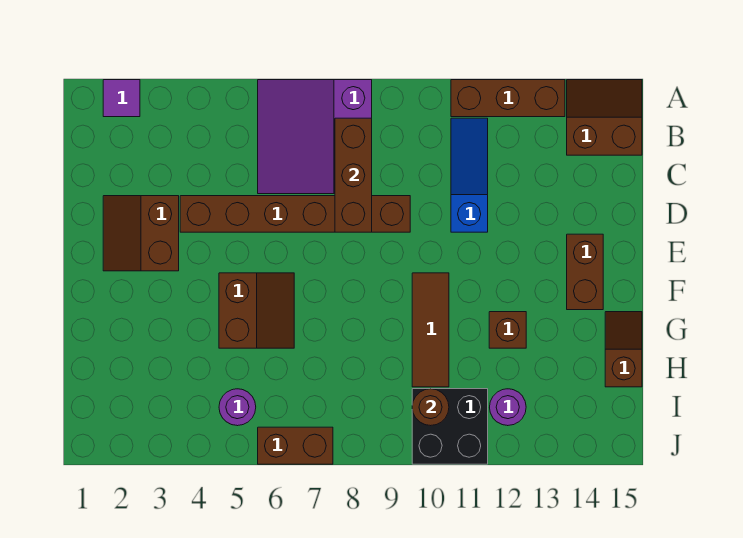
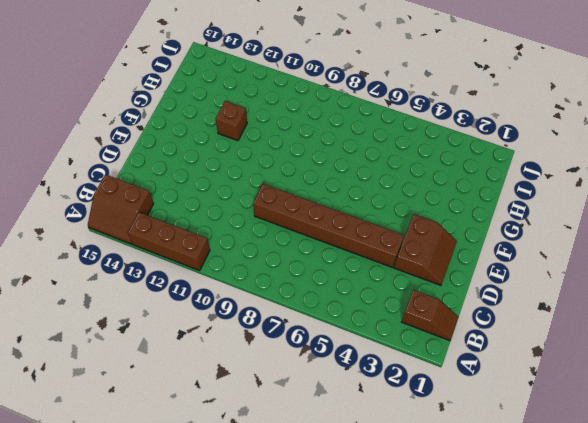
brown slope B1:B2 level 1 top 2 -> brown slope G15:H15 level 1 top H
none -> purple tile A2 level 1
none -> purple slope A6:C8 level 1 top 8
none -> blue slope B11:D11 level 1 top D

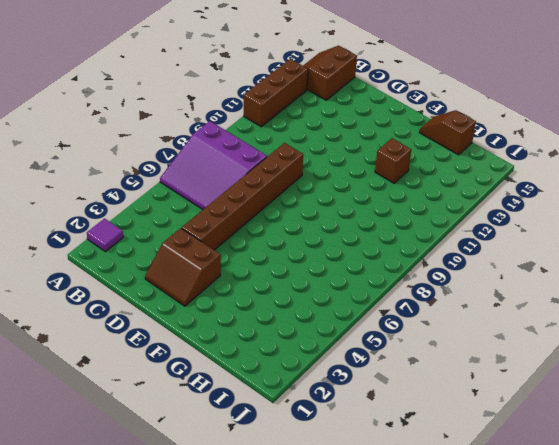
none -> blue slope B11:D11 level 1 top D
none -> brown brick E14:F14 level 1
none -> brown slope F5:G6 level 1 top 5

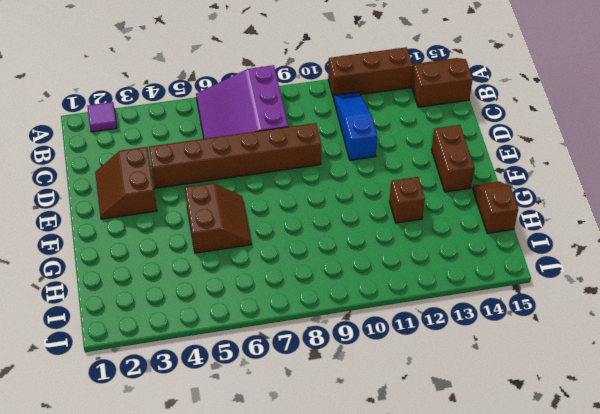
none -> brown tile F10:H10 level 1
none -> purple round brick I5 level 1
none -> black brick I10:J11 level 1

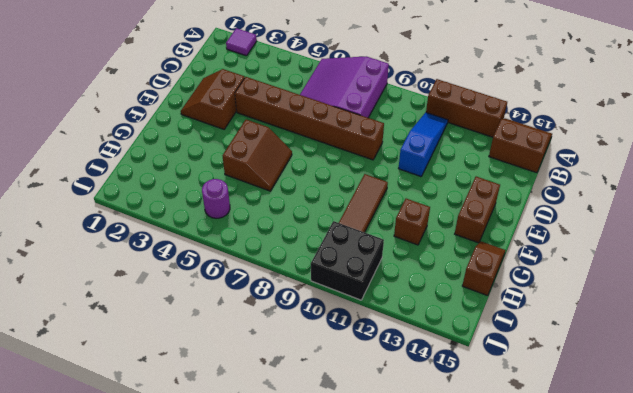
none -> purple round brick I12 level 1
none -> brown brick J6:J7 level 1
none -> brown brick B8:D8 level 2

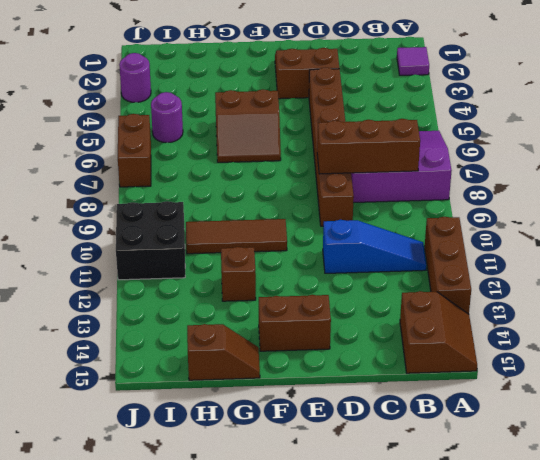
purple round brick J3 level 1 -> purple round brick I12 level 1
none -> brown round brick I10 level 2

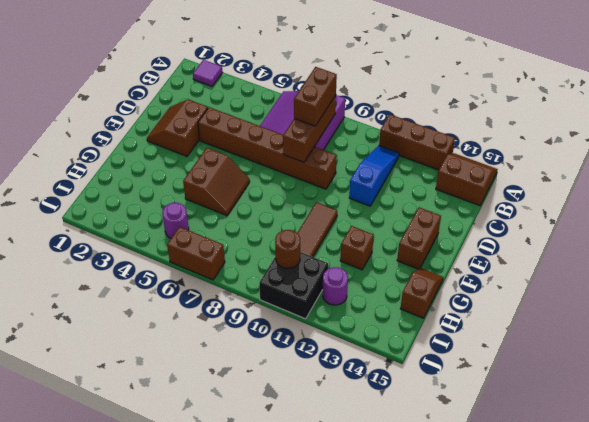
brown brick B8:C8 level 3 -> none

